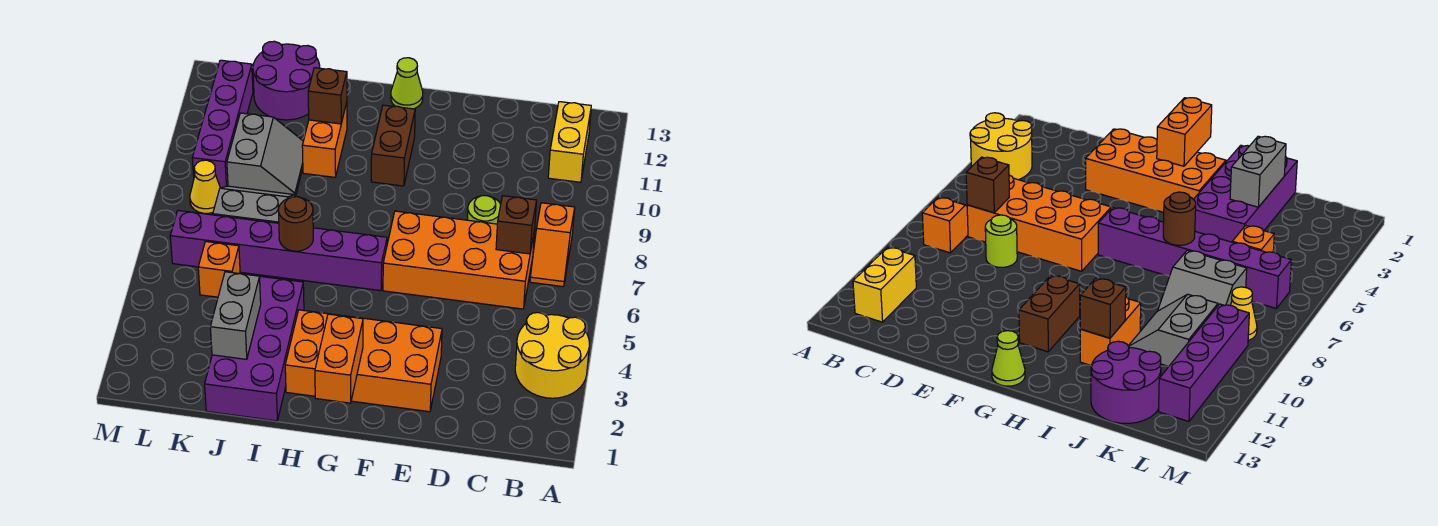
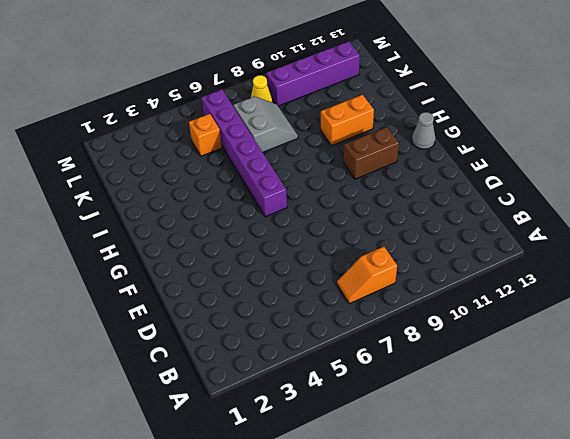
grey cone G13 level 1 -> lime cone G13 level 1
none -> yellow round brick A3:B4 level 1
none -> yellow brick B11:B12 level 1
none -> orange brick C6:F7 level 1

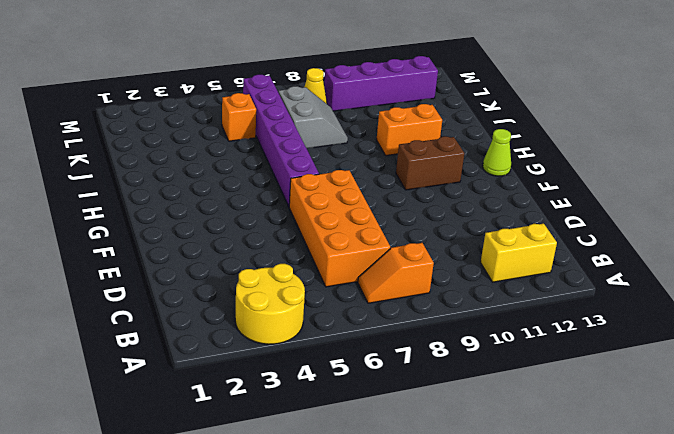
none -> lime round brick D8 level 1
none -> orange brick E2:H3 level 1
none -> purple brick I1:J4 level 1

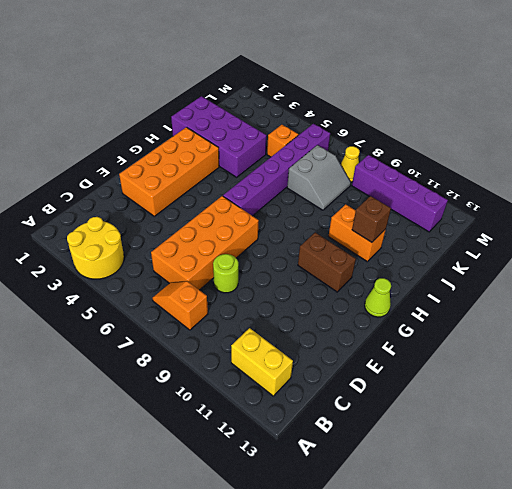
none -> grey slope J9:K10 level 1 top K
none -> purple round brick J12:K13 level 1
none -> brown brick C7 level 2

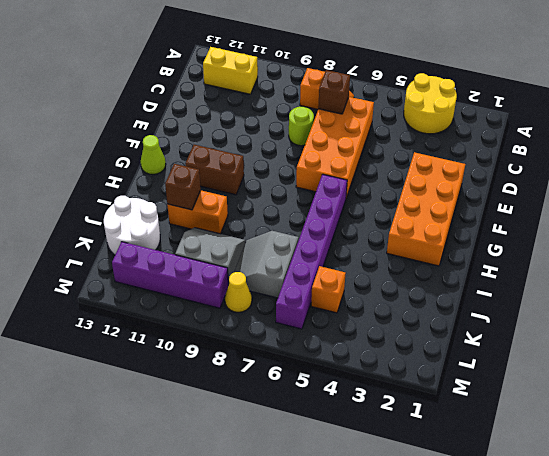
white round brick J12:K13 level 1 -> purple round brick J12:K13 level 1
none -> purple brick I1:J4 level 1
none -> orange brick G1:G2 level 2
none -> brown round brick I6 level 2

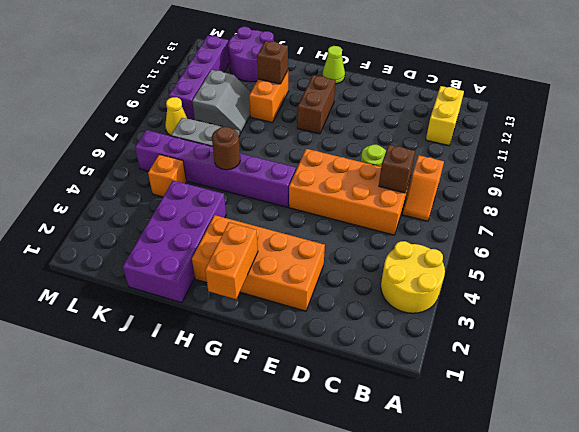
none -> grey brick J2:J3 level 2

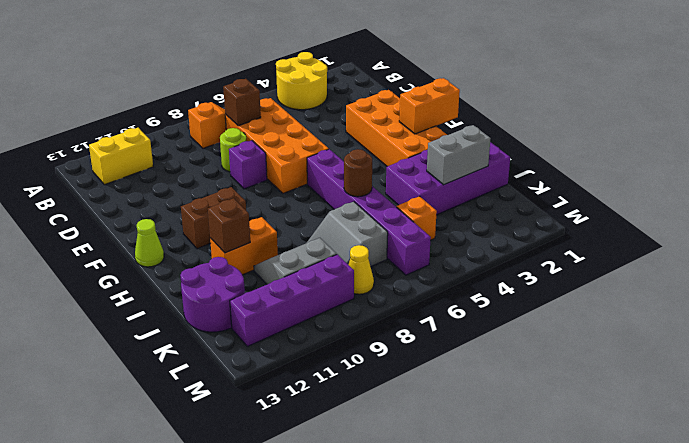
purple brick E8 level 1 -> none

